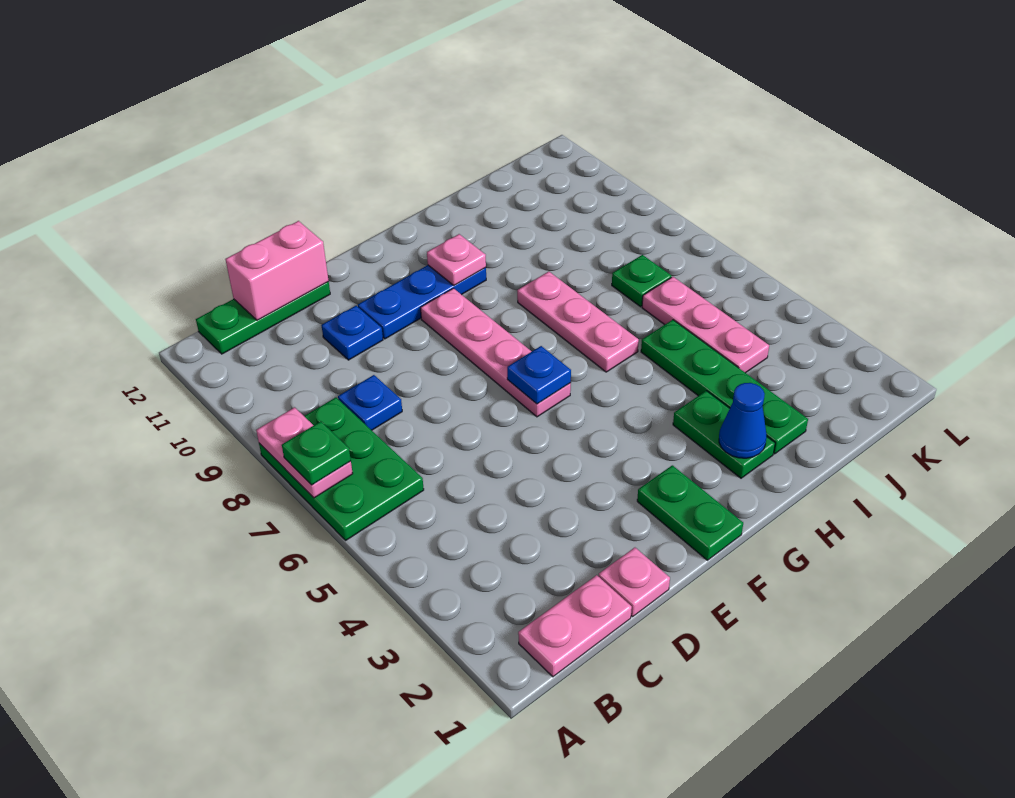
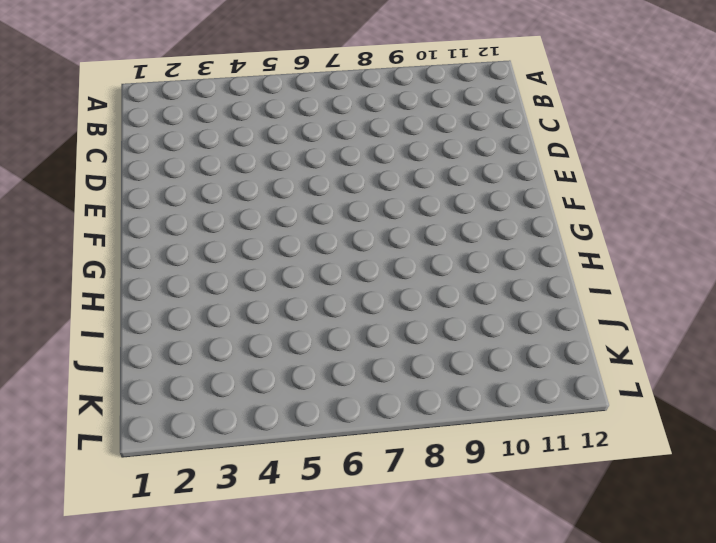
none -> green plate A6:B8 level 1
none -> pink plate B1:C1 level 1
none -> green plate B12:D12 level 1

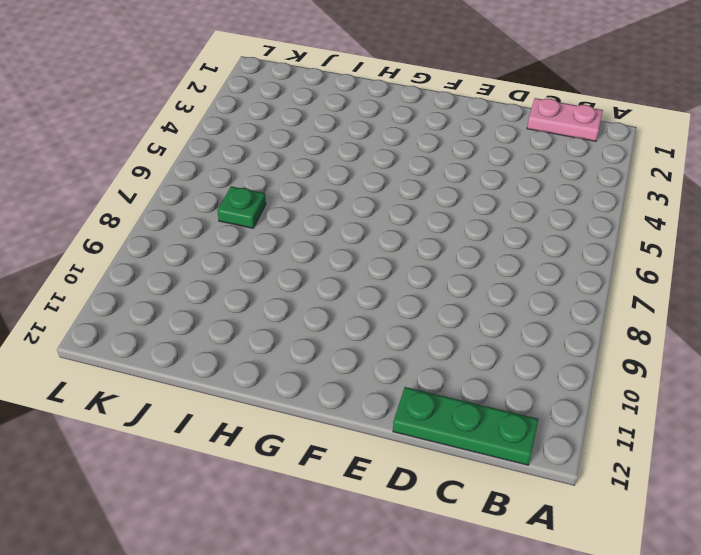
none -> green plate A6:B8 level 1
none -> blue plate C8 level 1
none -> pink plate D1 level 1

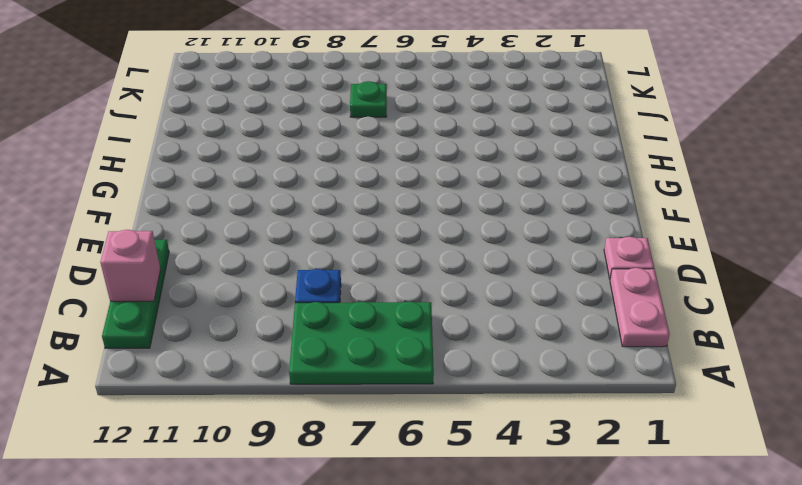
pink brick C12 level 2 -> pink brick C12:D12 level 2
none -> blue plate D10 level 1
none -> blue plate E10:G10 level 1
none -> green plate F1:F2 level 1

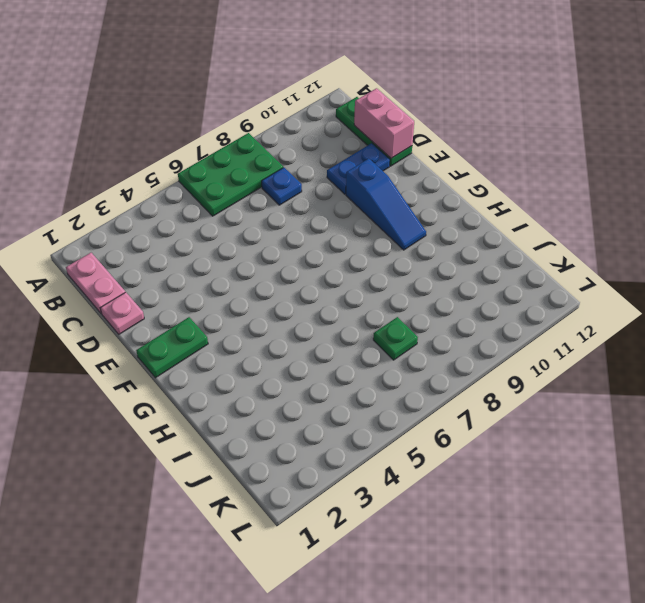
blue plate D10:D11 level 1 -> blue plate D10 level 1
blue slope E10:G10 level 1 top E -> blue plate E10:G10 level 1
none -> pink plate F6:F9 level 1
none -> green plate H2:H3 level 1
none -> pink plate H6:H8 level 1

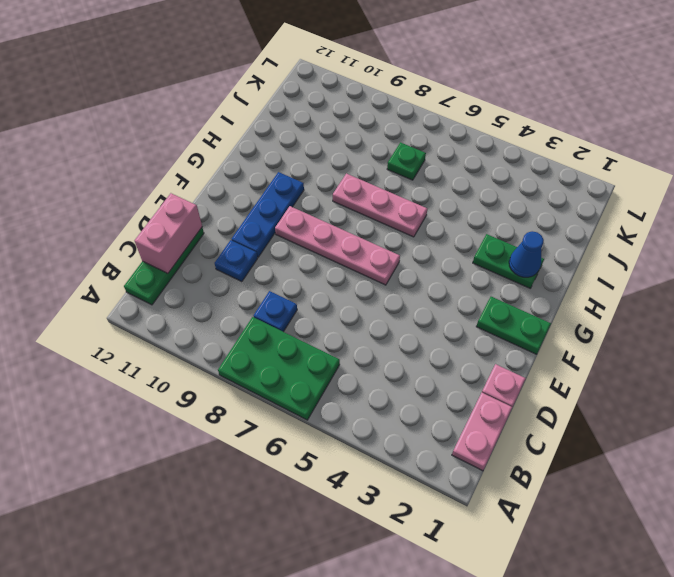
none -> green plate I2:I5 level 1
none -> pink plate J4:J6 level 1
none -> pink plate A7:A8 level 2

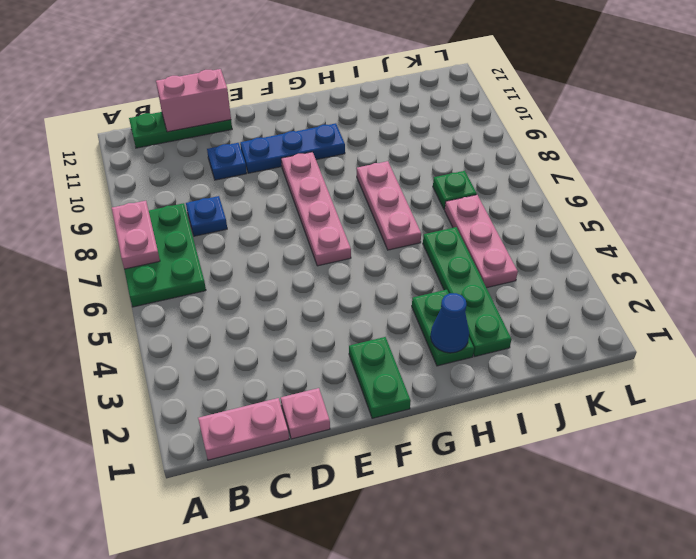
none -> blue plate F6 level 2
none -> pink plate G10 level 2
none -> green plate A7 level 3

